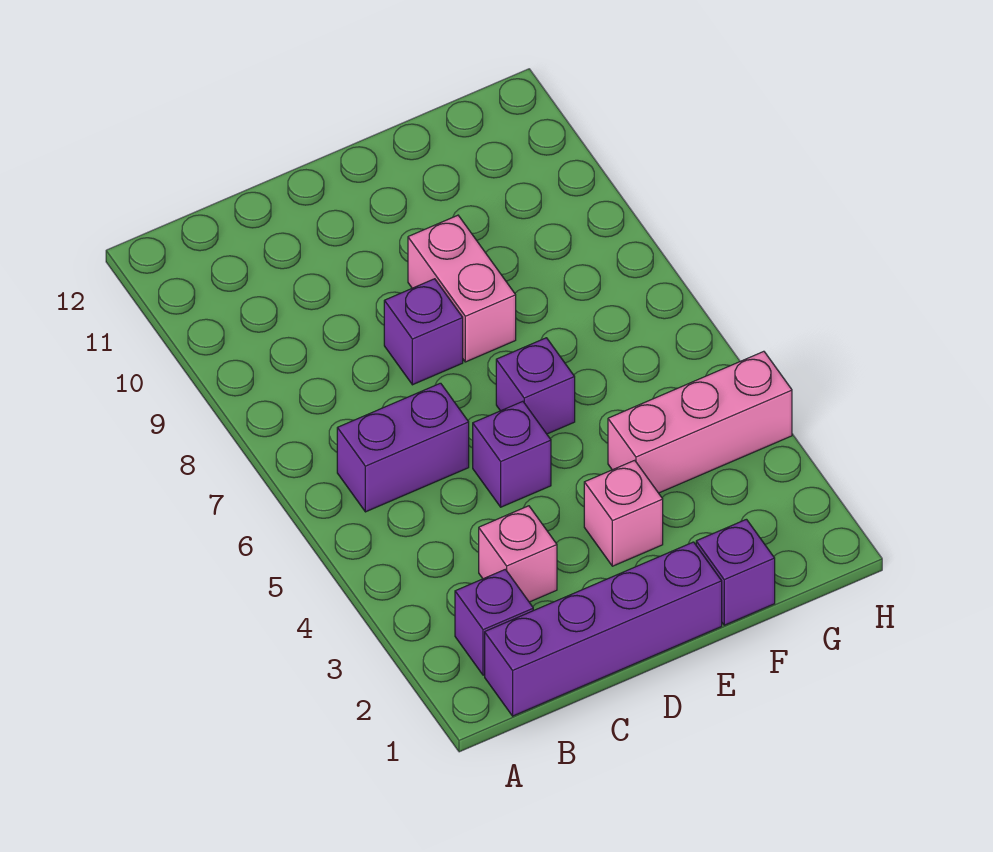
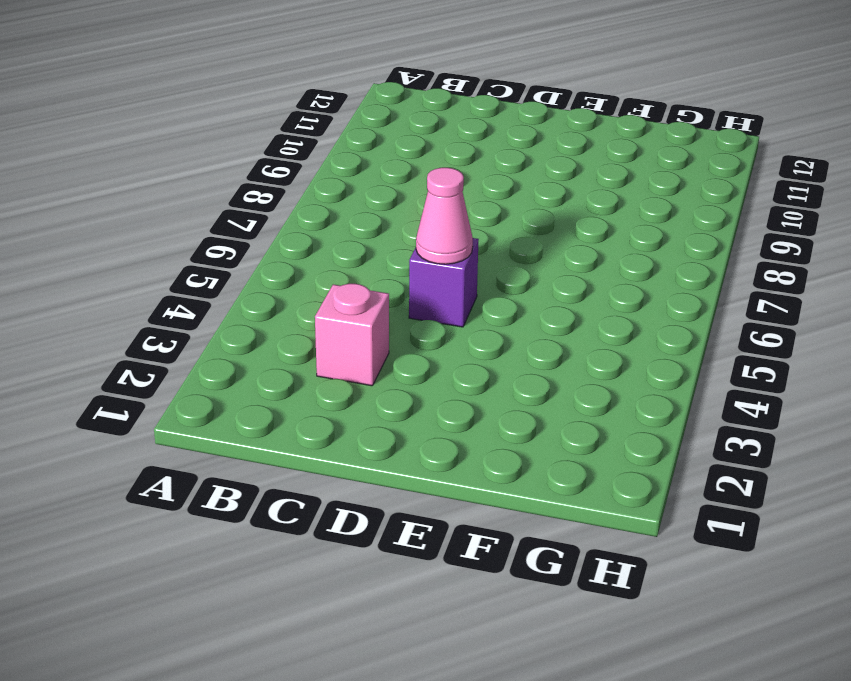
pink cone D5 level 2 -> none
none -> purple brick B1:E1 level 1
none -> purple brick B2 level 1

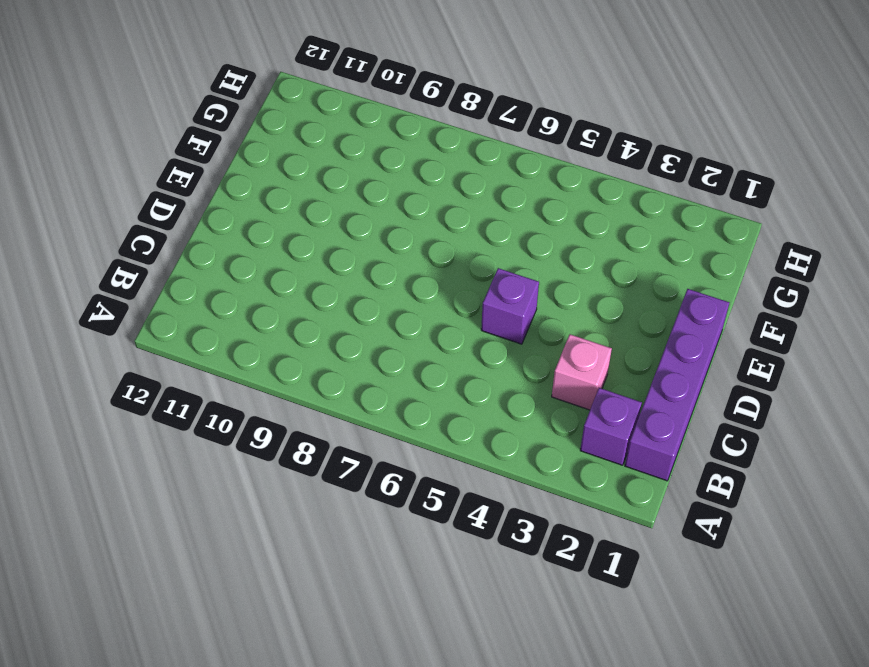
none -> purple brick B6:C6 level 1
none -> purple brick D8 level 1

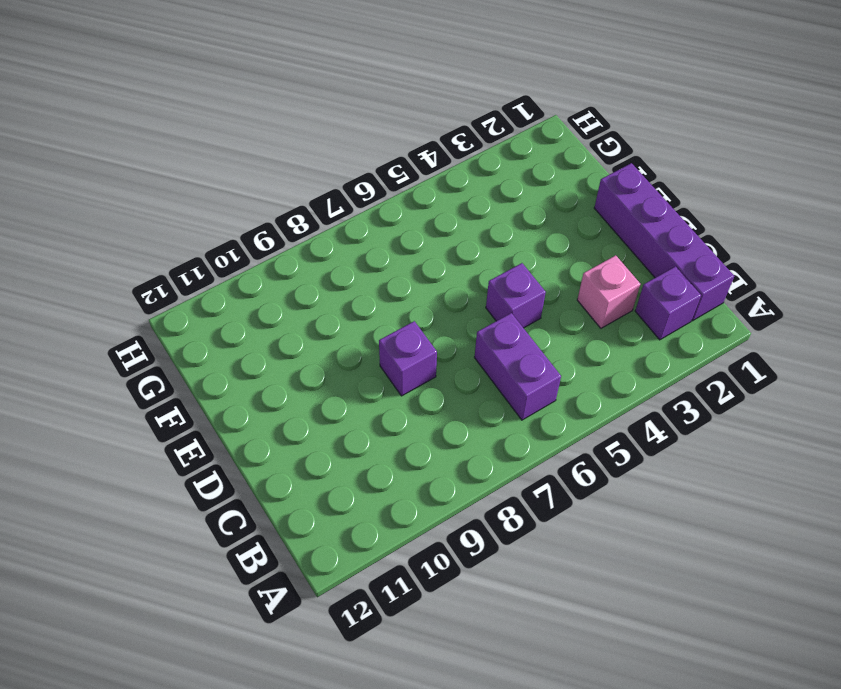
none -> pink brick E3 level 1
none -> purple brick E6 level 1

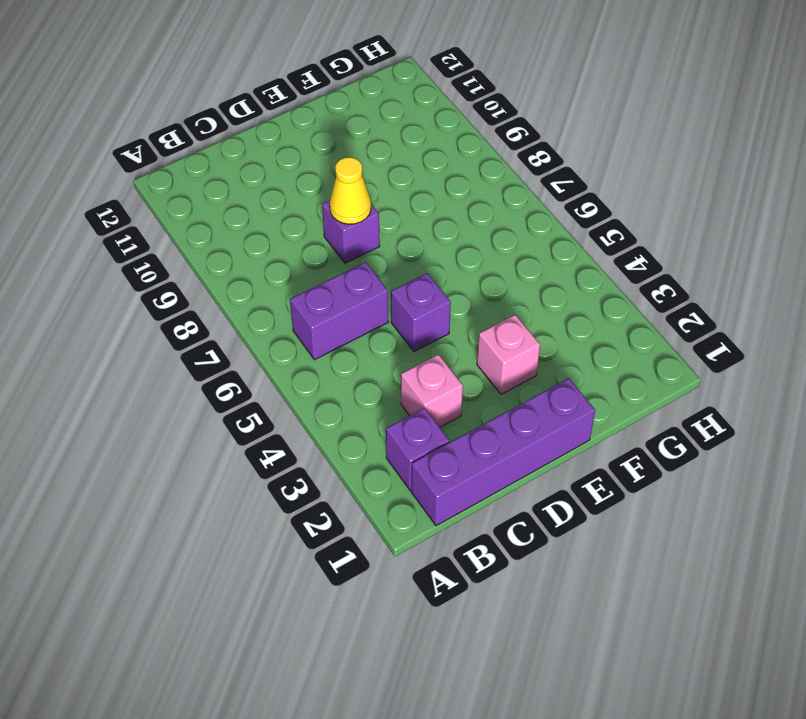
yellow cone D8 level 2 -> none
none -> purple brick E6 level 1
none -> pink brick E8:E9 level 1

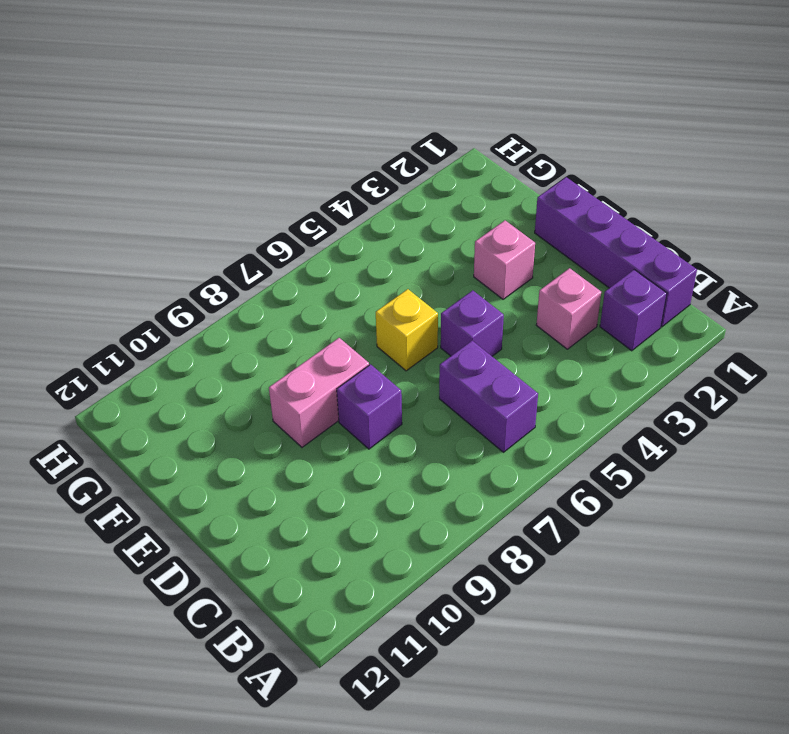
yellow brick E6 level 1 -> purple brick E6 level 1
none -> purple brick F1 level 1
none -> pink brick F4:H4 level 1

